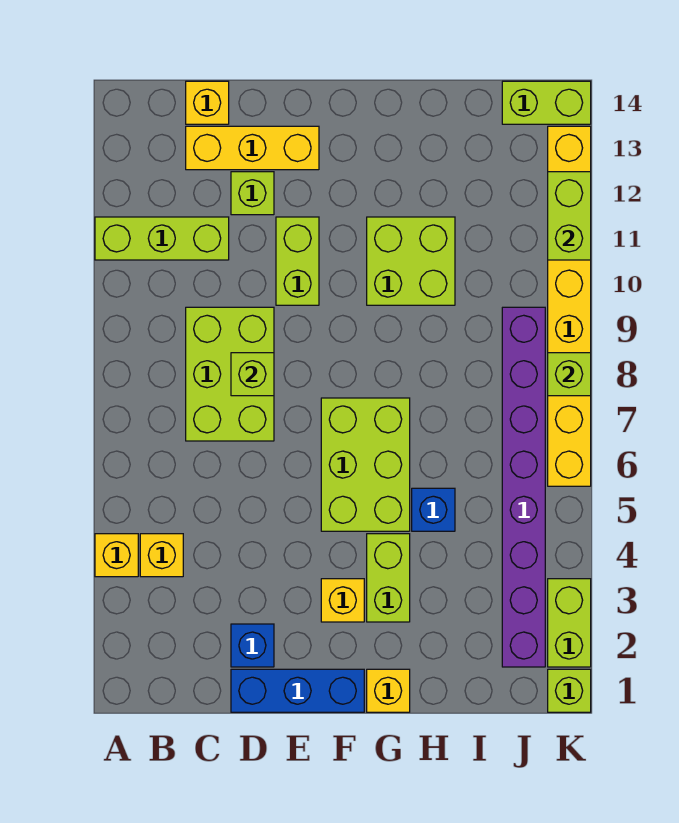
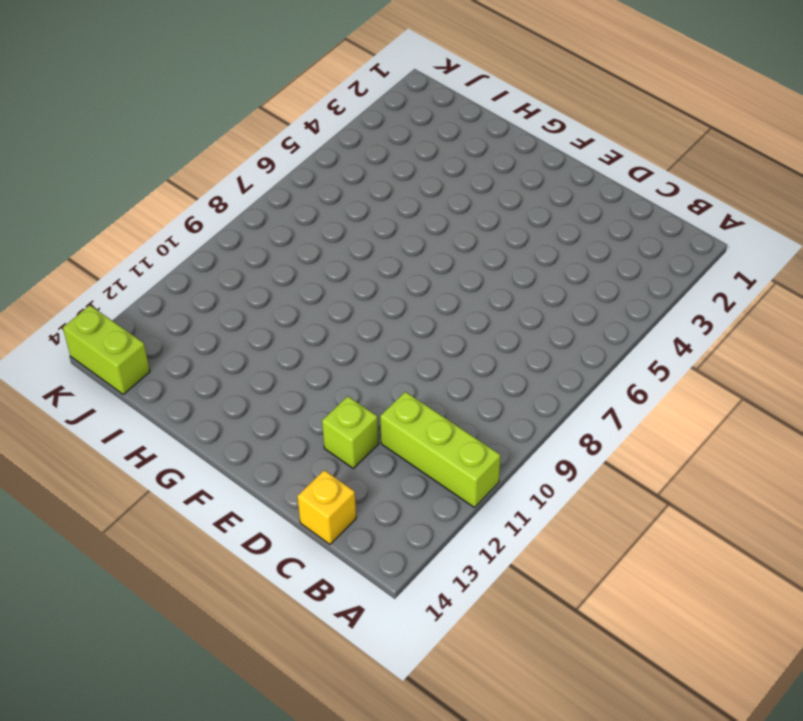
none -> yellow brick A4 level 1
none -> yellow brick B4 level 1
none -> lime brick C7:D9 level 1

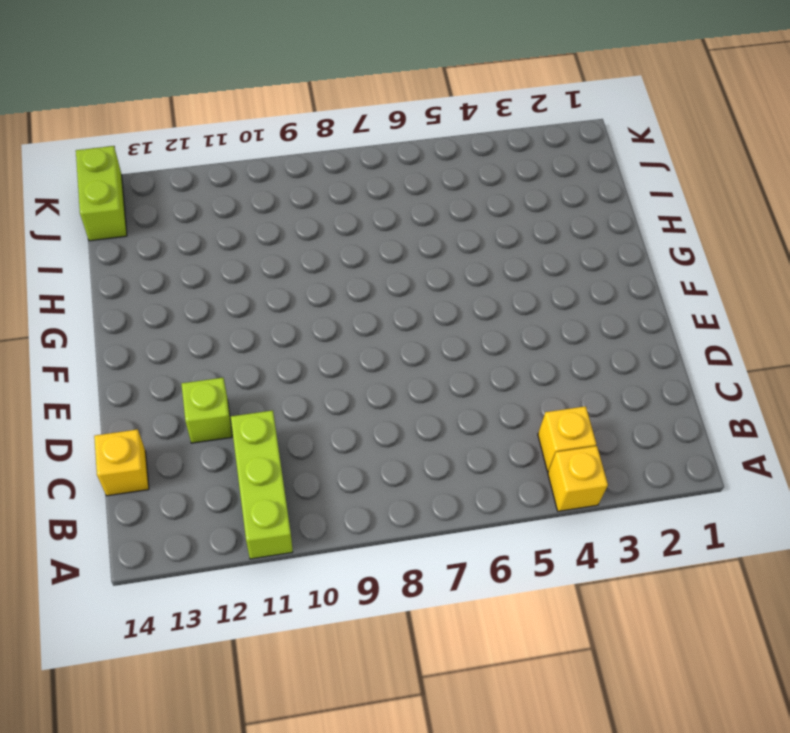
none -> lime brick C7:D9 level 1
none -> yellow brick C13:E13 level 1
none -> blue brick D1:F1 level 1

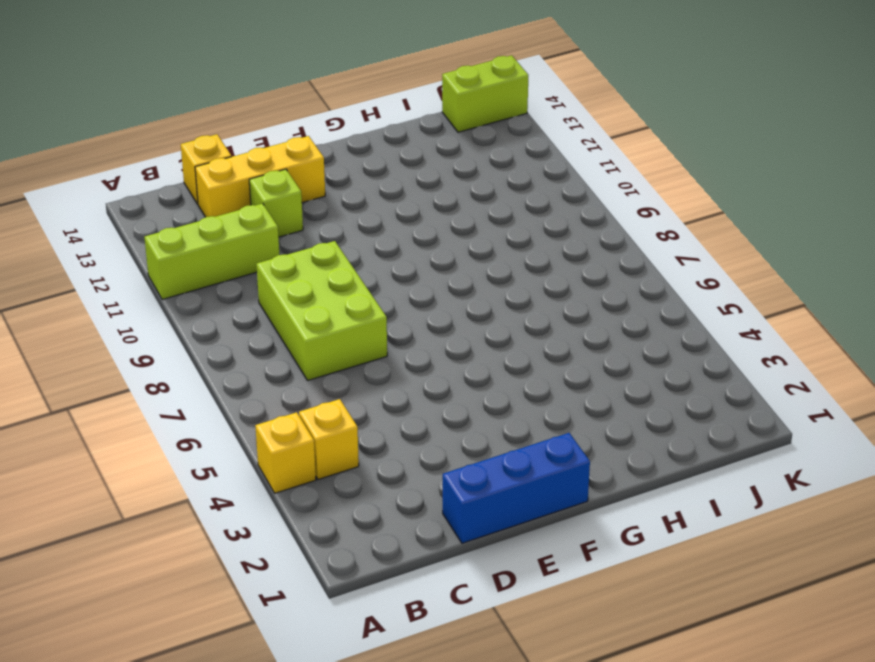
none -> blue brick D2 level 1
none -> lime brick E10:E11 level 1
none -> yellow brick F3 level 1

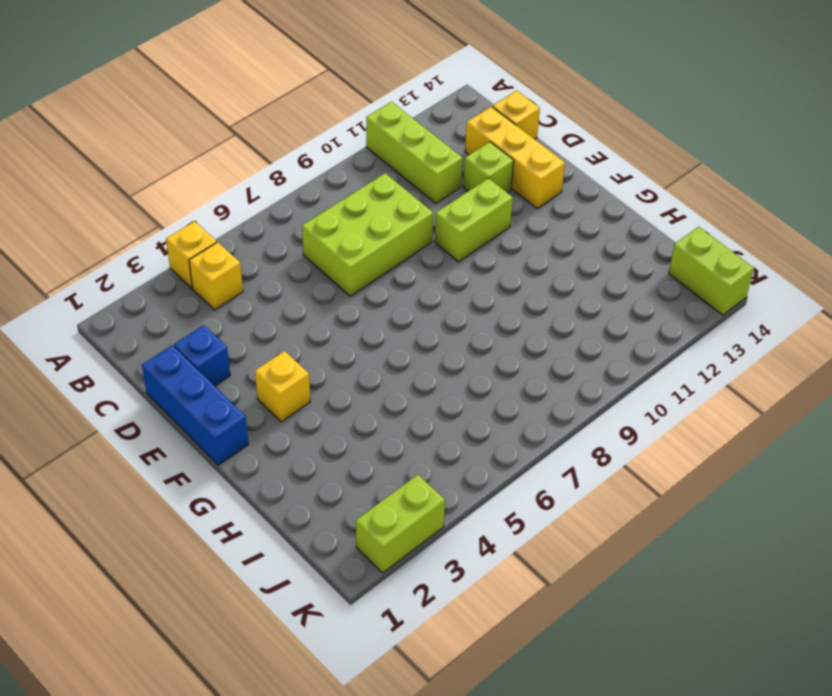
none -> lime brick F5:G7 level 1
none -> yellow brick G1 level 1
none -> lime brick G3:G4 level 1

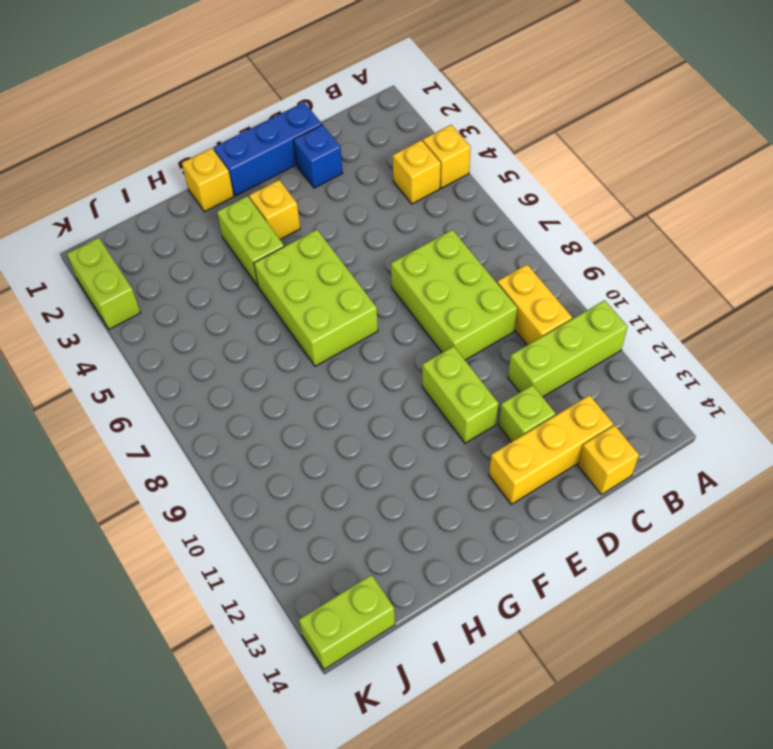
yellow brick B9:B10 level 1 -> none
none -> lime brick G10:H11 level 1
none -> blue brick H5 level 1
none -> purple brick J2:J9 level 1

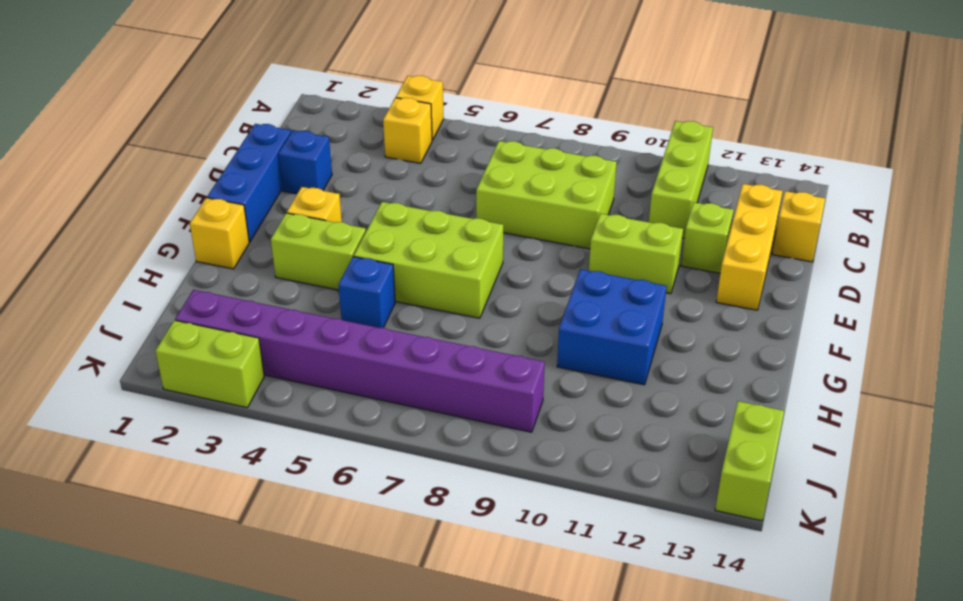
blue brick G10:H11 level 1 -> lime brick G10:H11 level 1
none -> lime brick K1 level 1
none -> yellow brick K6:K13 level 1
none -> lime brick D8 level 2

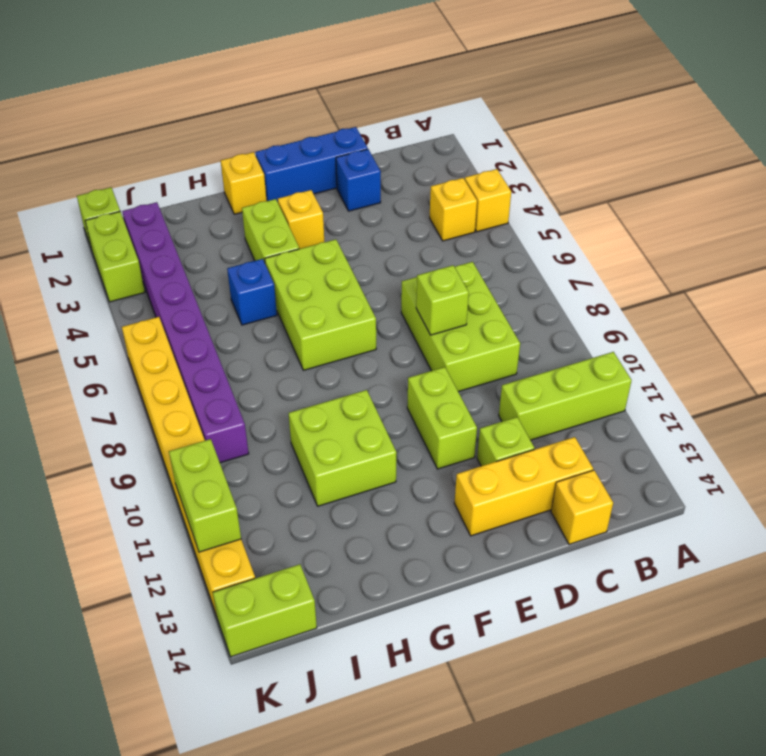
none -> lime brick K8 level 2

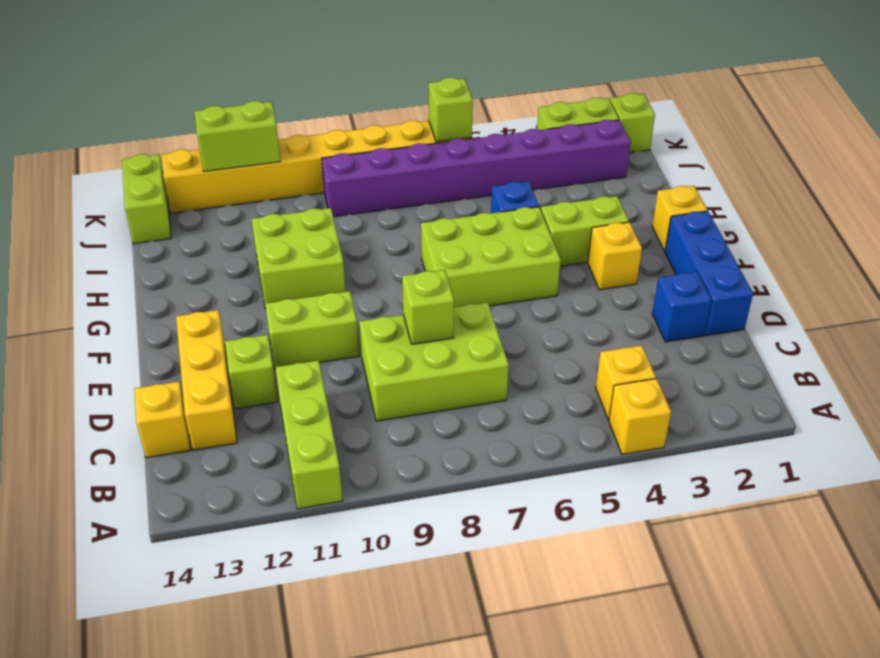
lime brick K6 level 2 -> lime brick K8 level 2

